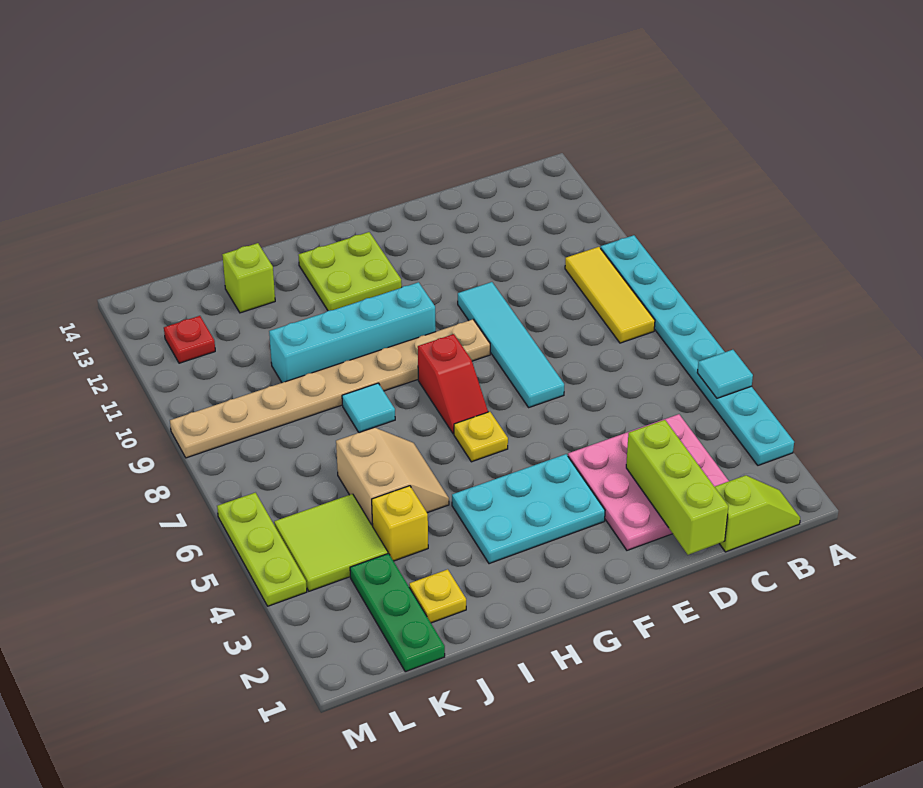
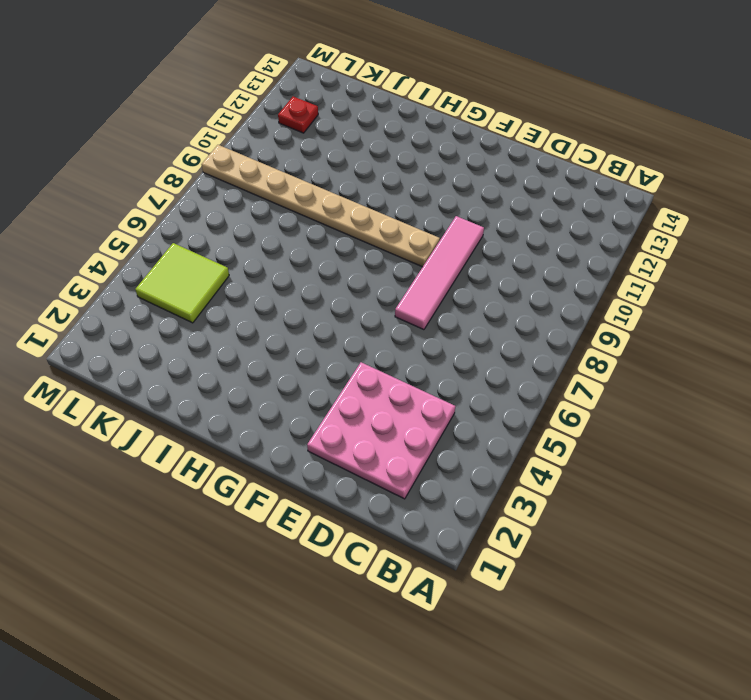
pink tile E7:E10 level 1 -> cyan tile E7:E10 level 1
none -> cyan plate A3:A10 level 1
none -> lime slope B1:C1 level 1 top C
none -> yellow tile B8:B10 level 1

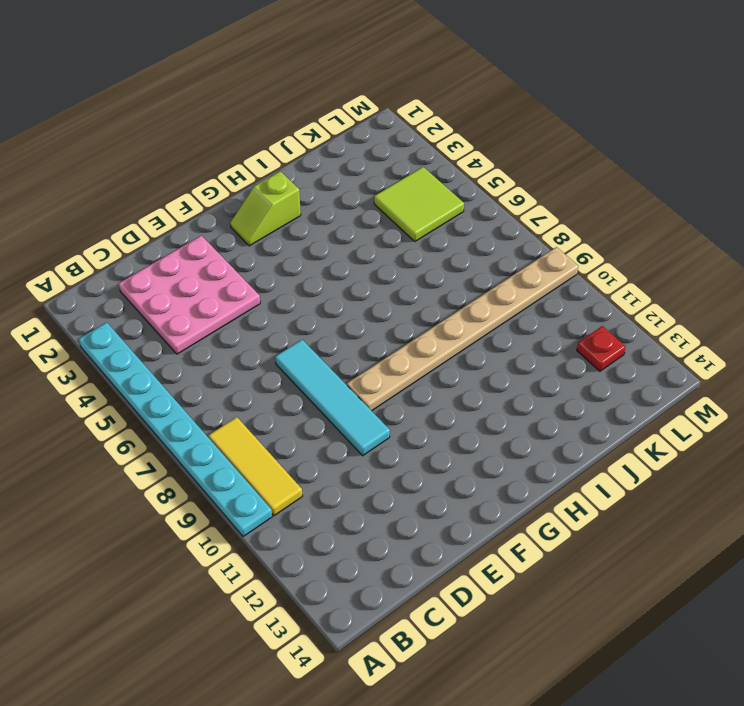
lime slope G2:H2 level 1 top H -> lime slope B1:C1 level 1 top C
none -> cyan plate F3:H4 level 1
none -> yellow plate G6 level 1
none -> red slope G7:G8 level 1 top 8

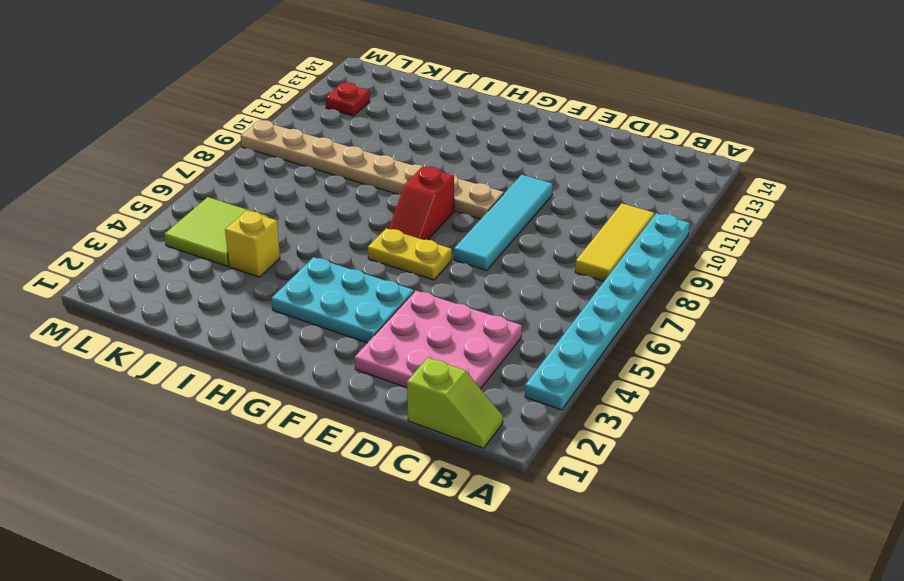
yellow plate F6:G6 level 1 -> yellow plate G6 level 1
none -> cyan brick G10:J10 level 1
none -> lime plate G12:H13 level 1
none -> tan slope I5:J6 level 1 top J

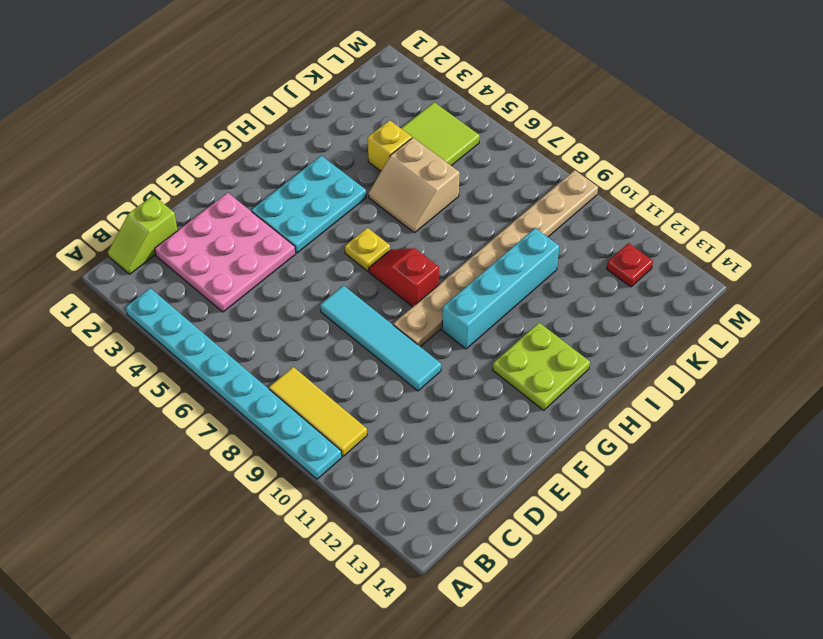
none -> cyan tile I8 level 1
none -> yellow plate J2 level 1
none -> lime brick J13 level 1

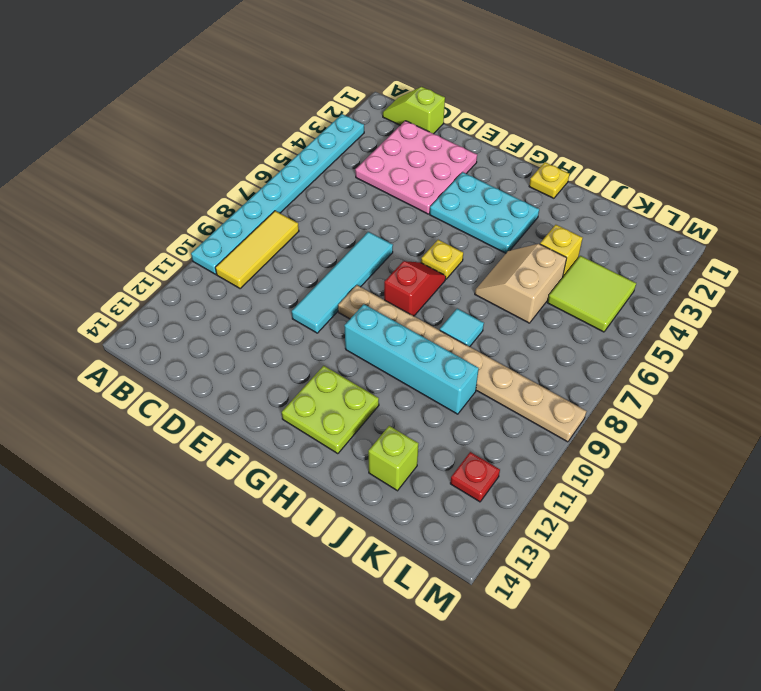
yellow plate H1 level 1 -> yellow plate J2 level 1
none -> green plate K1:K3 level 1
none -> lime plate M4:M6 level 1
none -> cyan tile A5 level 2

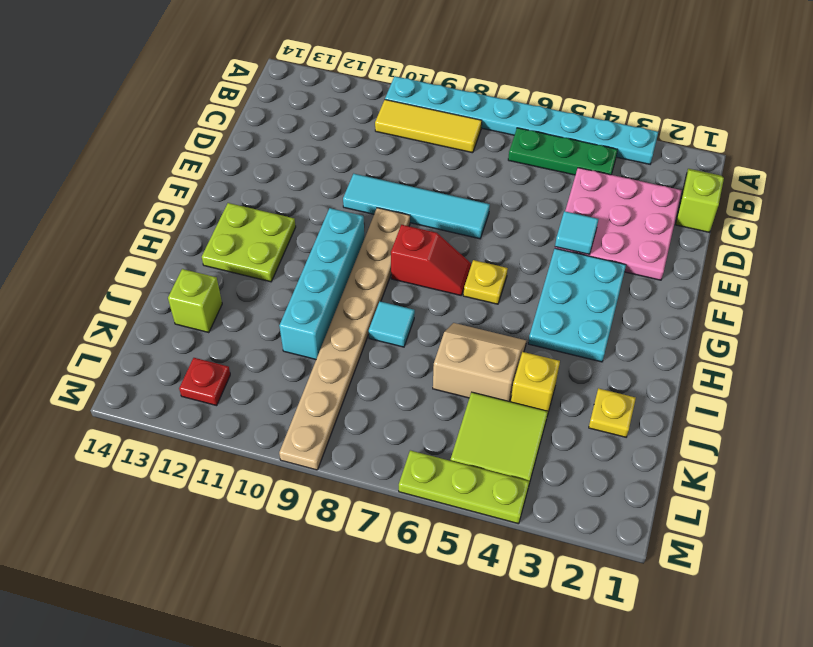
green plate B4:B6 level 1 -> green plate K1:K3 level 1
cyan tile E4 level 2 -> cyan tile A5 level 2
none -> lime brick D1:D3 level 2

